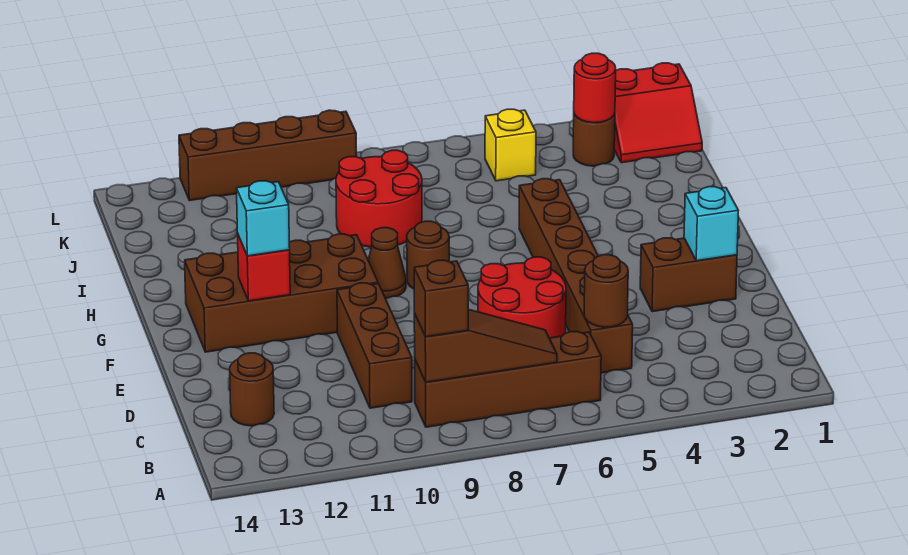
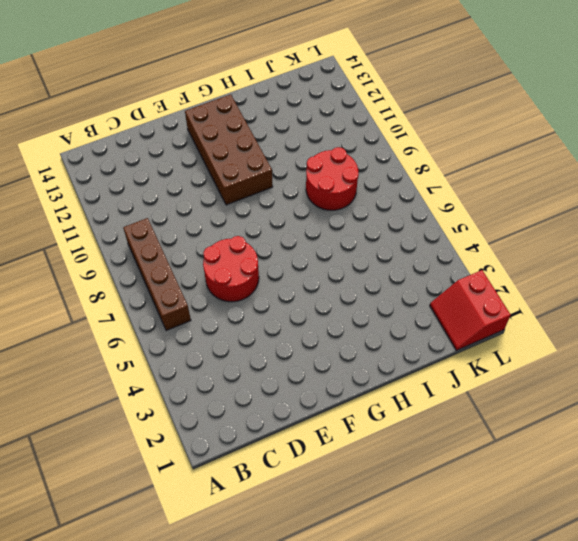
none -> brown brick C5:H5 level 1
none -> brown brick C10:E10 level 1
none -> brown round brick C13 level 1

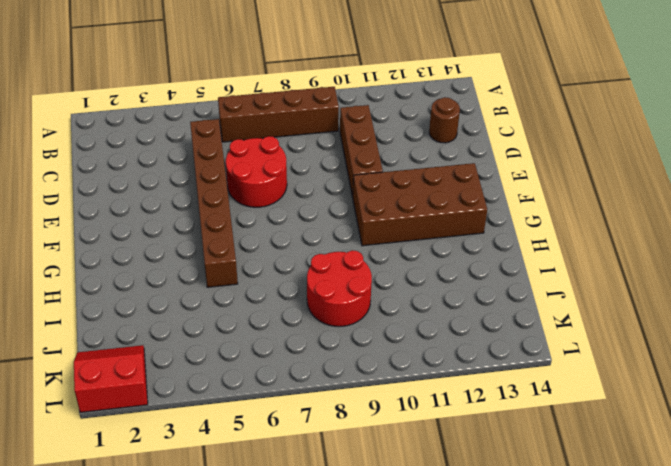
none -> brown brick E2:E3 level 1
none -> brown round brick G8 level 1
none -> brown cone G9 level 1

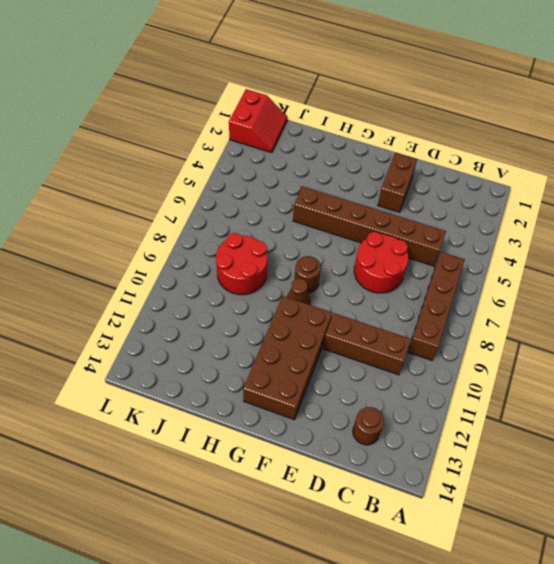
none -> brown round brick K3 level 1
none -> yellow brick K5 level 1
none -> brown brick L9:L12 level 1

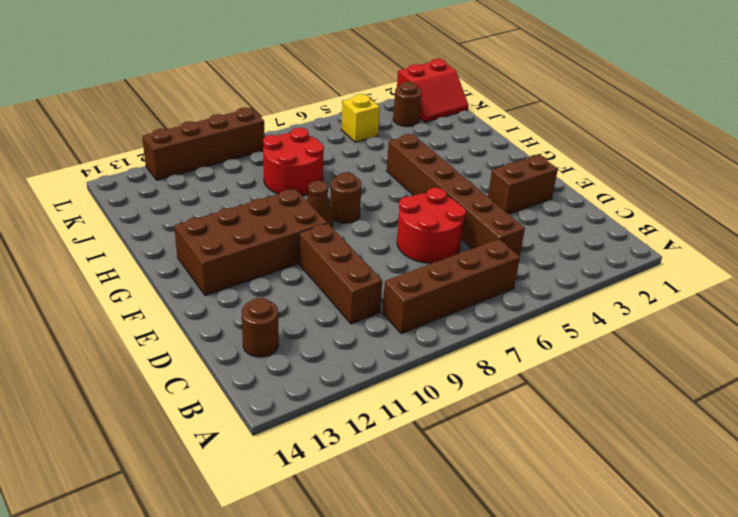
none -> brown slope B7:B9 level 2 top 9
none -> brown round brick C5 level 2
none -> cyan brick E2 level 2

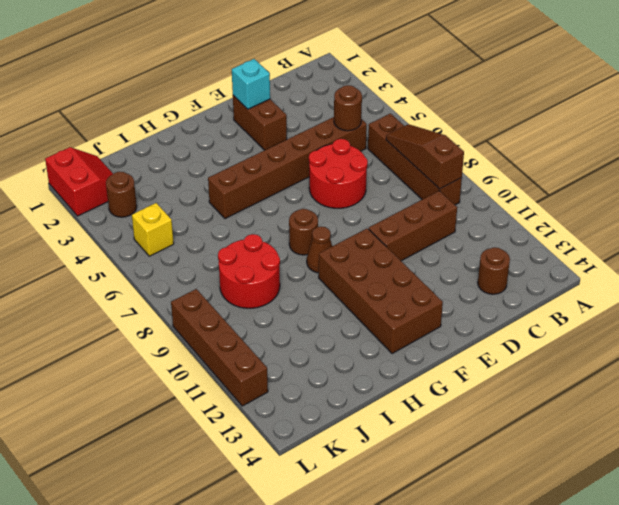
none -> red brick F12 level 2
none -> red round brick K3 level 2
none -> brown brick B9 level 3

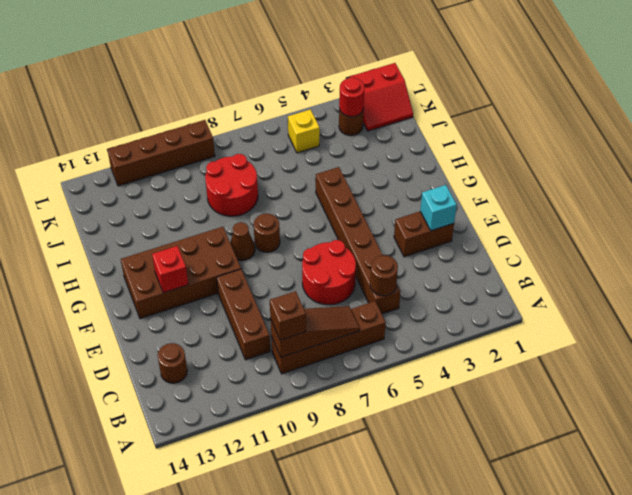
none -> cyan brick F12 level 3

